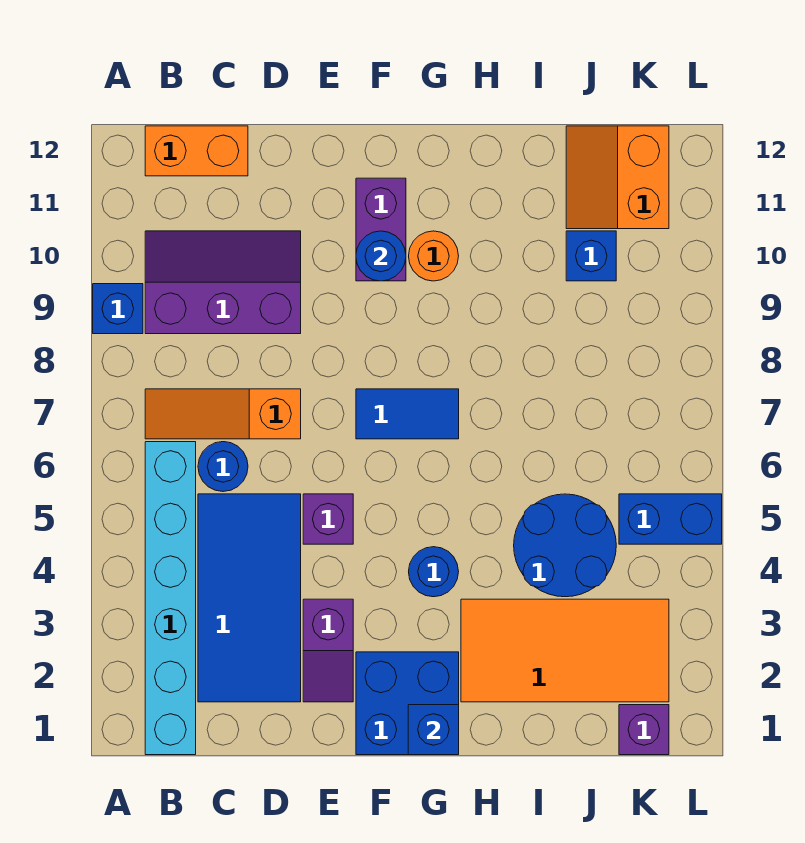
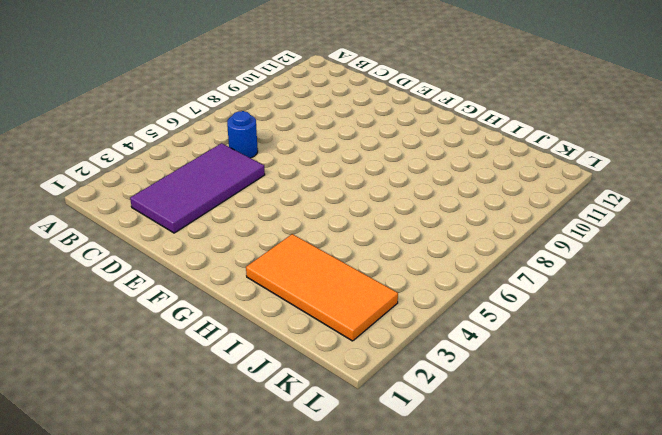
purple tile C2:D5 level 1 -> blue tile C2:D5 level 1
none -> blue brick A9 level 1
none -> cyan brick B1:B6 level 1
none -> orange slope B7:D7 level 1 top D

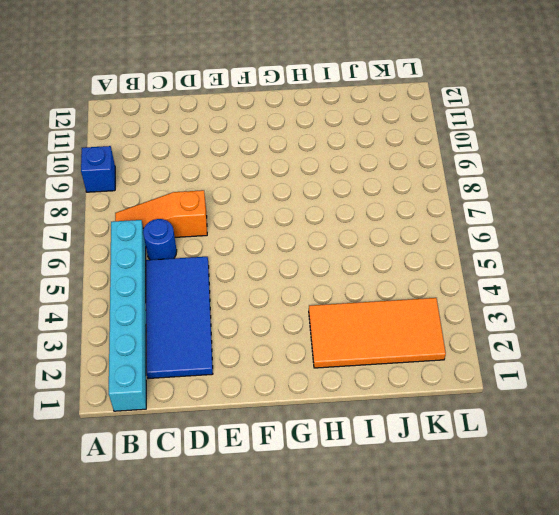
none -> purple slope B9:D10 level 1 top 9
none -> orange brick B12:C12 level 1
none -> purple slope E2:E3 level 1 top 3

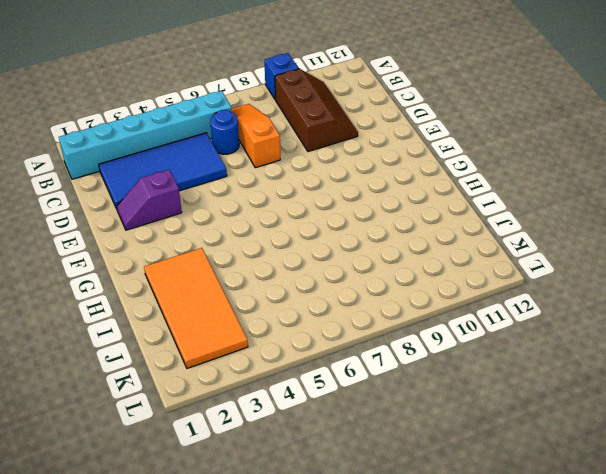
brown slope B9:D10 level 1 top 9 -> purple slope B9:D10 level 1 top 9
none -> orange brick B12:C12 level 1
none -> purple brick E5 level 1
none -> blue brick F1:G2 level 1

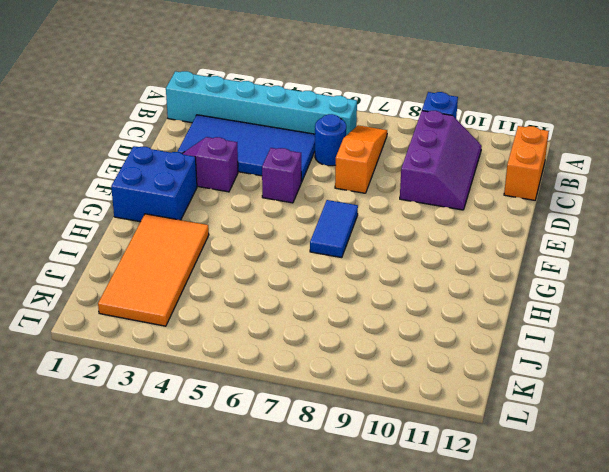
none -> purple brick F10:F11 level 1
none -> blue round brick G4 level 1
none -> orange round brick G10 level 1

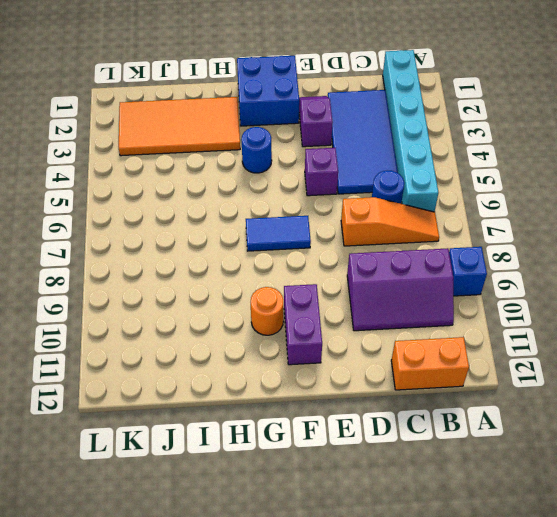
none -> blue round brick I4:J5 level 1
none -> blue brick J10 level 1
none -> orange slope J11:K12 level 1 top K

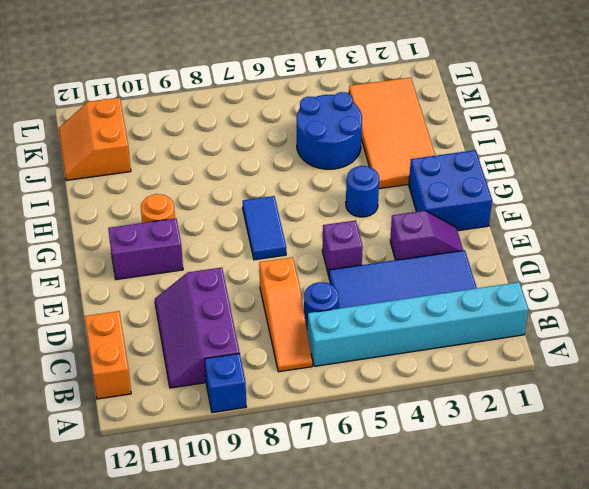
orange slope J11:K12 level 1 top 11 -> orange slope J11:K12 level 1 top K
none -> blue brick J10 level 1
none -> purple brick K1 level 1
none -> blue brick K5:L5 level 1

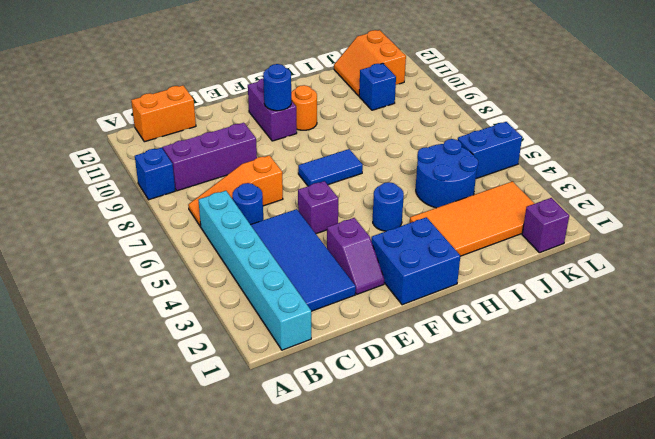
none -> blue brick G1 level 2

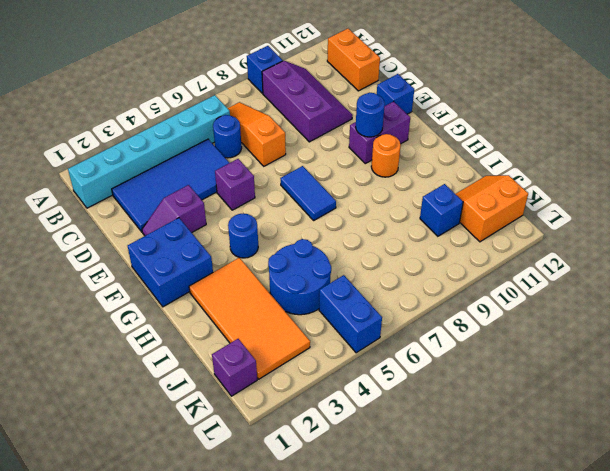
blue brick E12 level 1 -> blue brick G1 level 2

